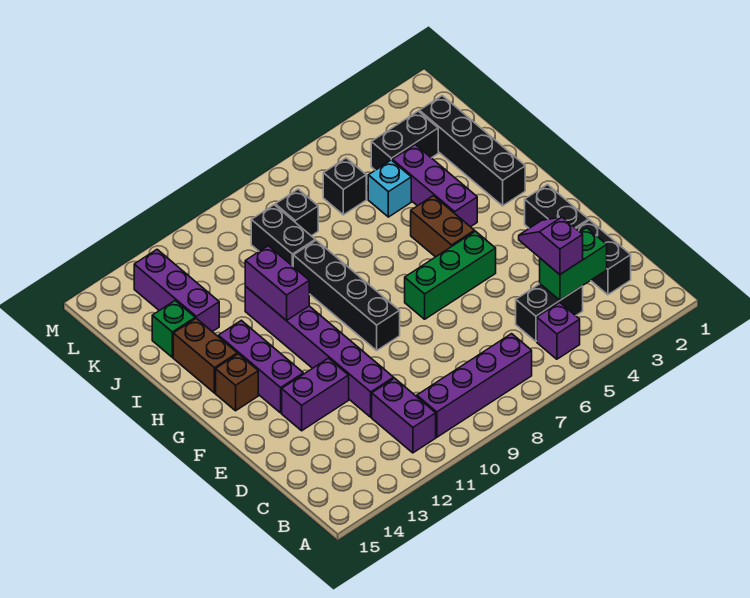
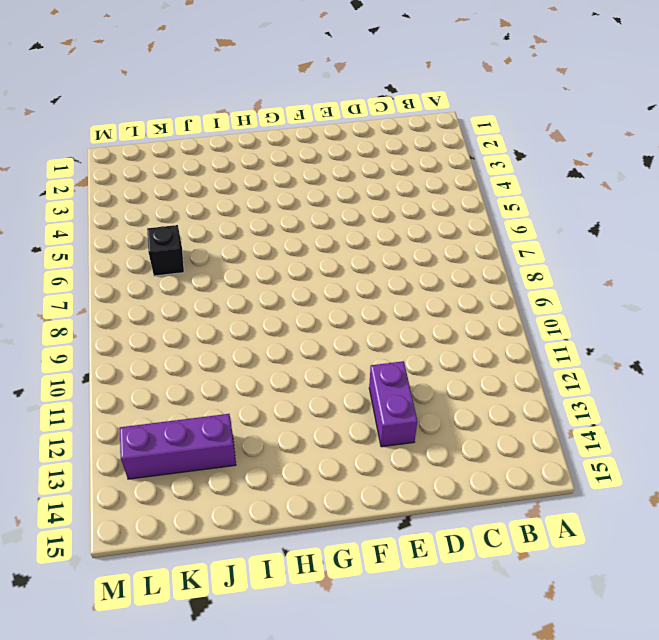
none -> purple brick B5 level 1
none -> purple brick B7:B10 level 1
none -> purple brick B11:C11 level 1

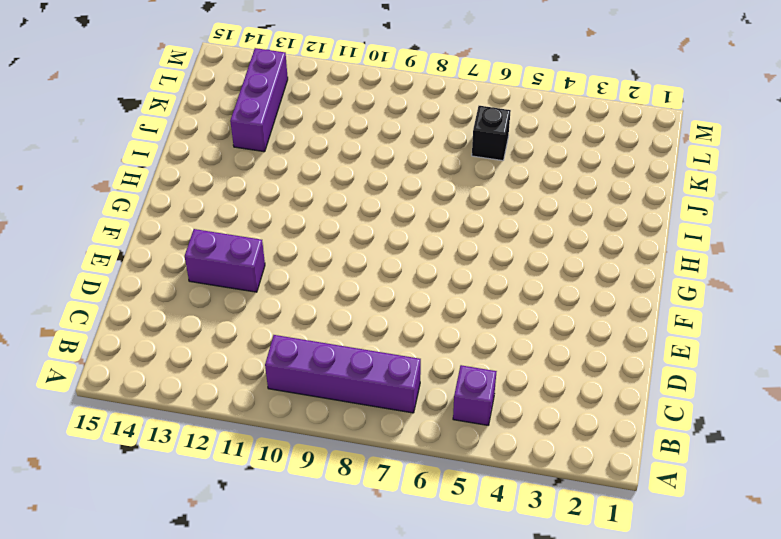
none -> purple brick B11:C11 level 1
none -> black brick C2:D2 level 1
none -> black brick C4:C5 level 1

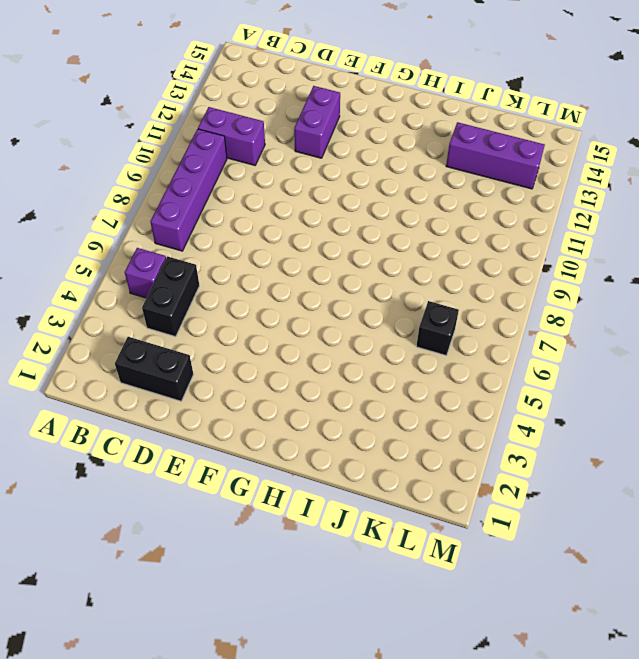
none -> purple brick D11:I11 level 1
none -> black brick E2:F2 level 1
none -> green brick F5:F7 level 1

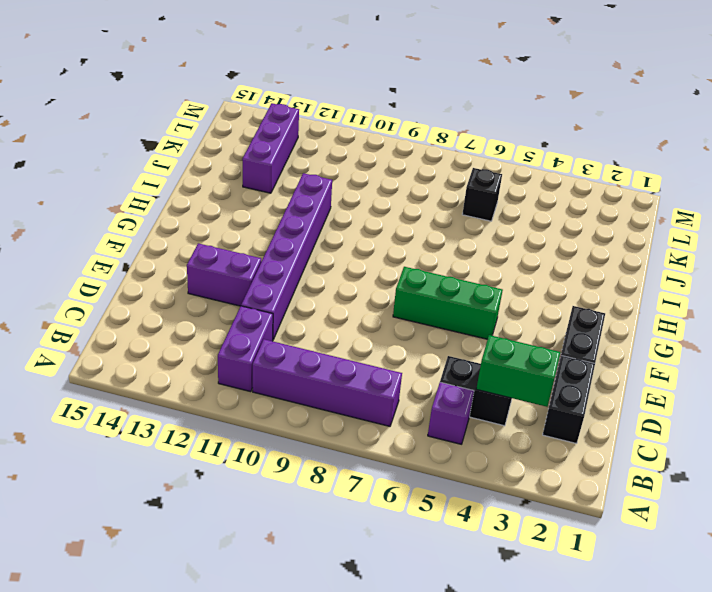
none -> black brick F9:I9 level 1
none -> purple brick F13:H13 level 1
none -> brown brick G5:H5 level 1

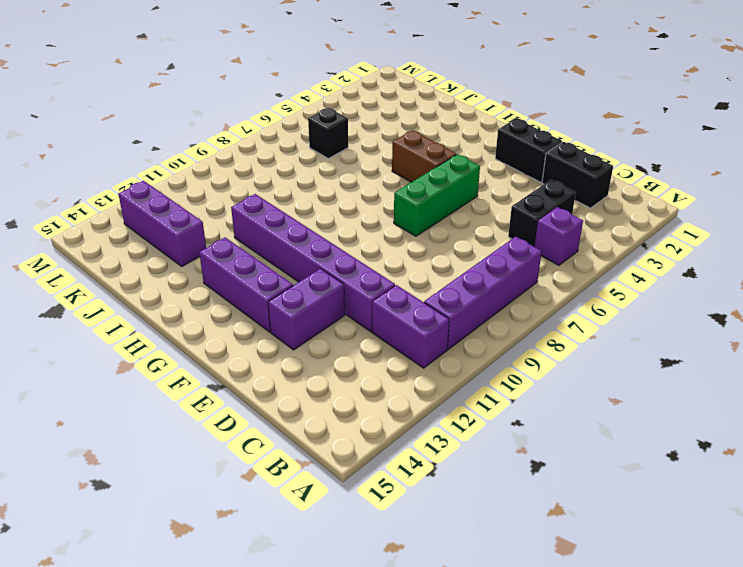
none -> black brick F9:I9 level 1
none -> brown brick G14 level 1
none -> black brick H2:K2 level 1

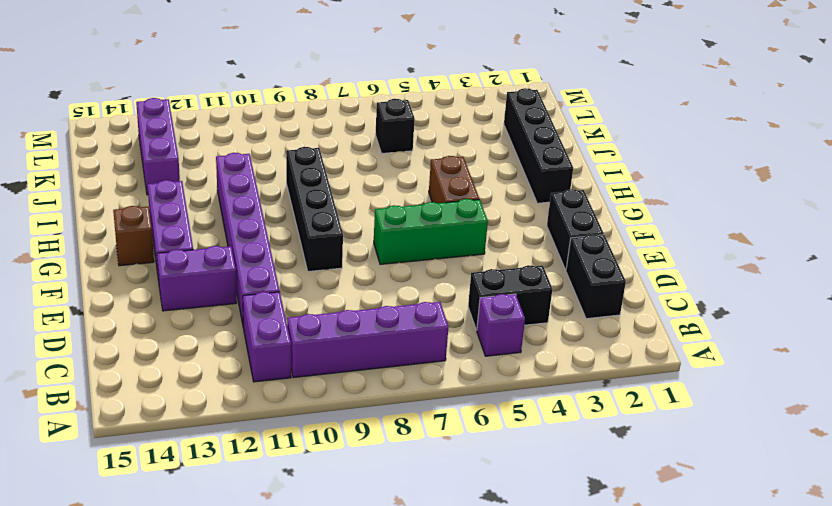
none -> purple brick H4:J4 level 1
none -> brown brick H14:I14 level 1
none -> cyan brick J5 level 1

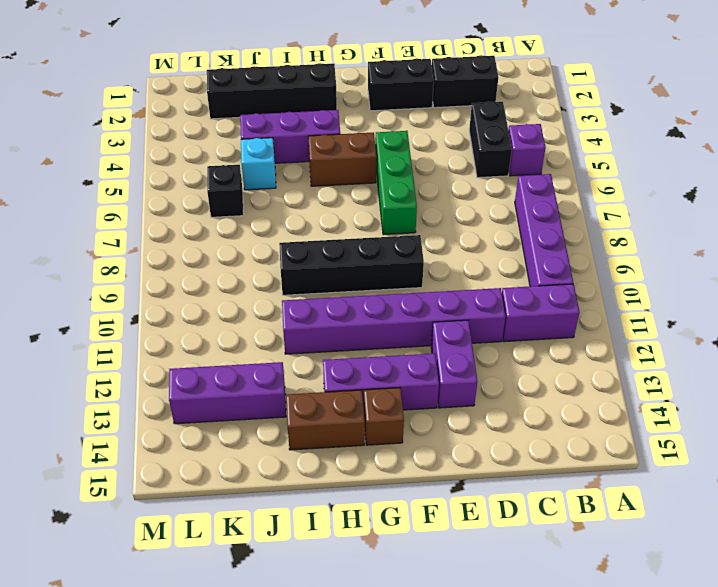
none -> black brick J9:K9 level 1
none -> green brick J14 level 1
none -> black brick K3:K4 level 1

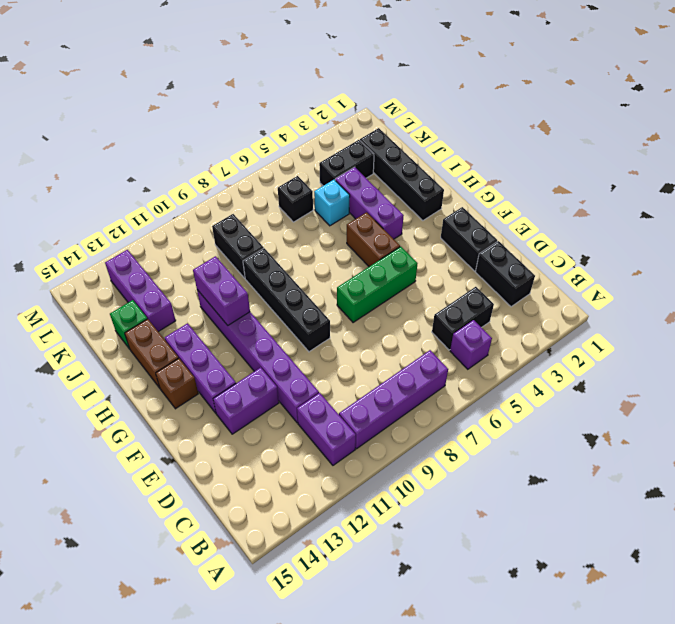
none -> black brick K8 level 1
none -> green brick C3:C4 level 2
none -> purple slope C4:D4 level 3 top C

